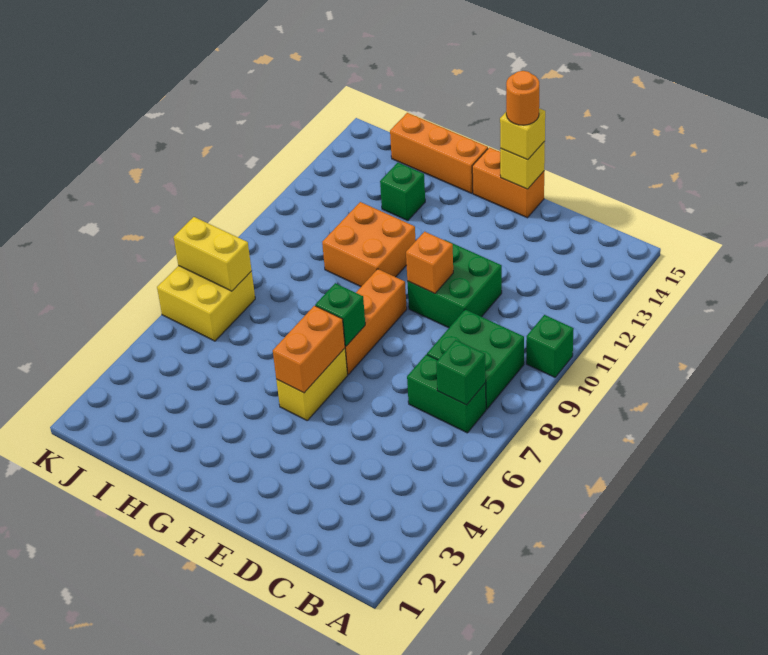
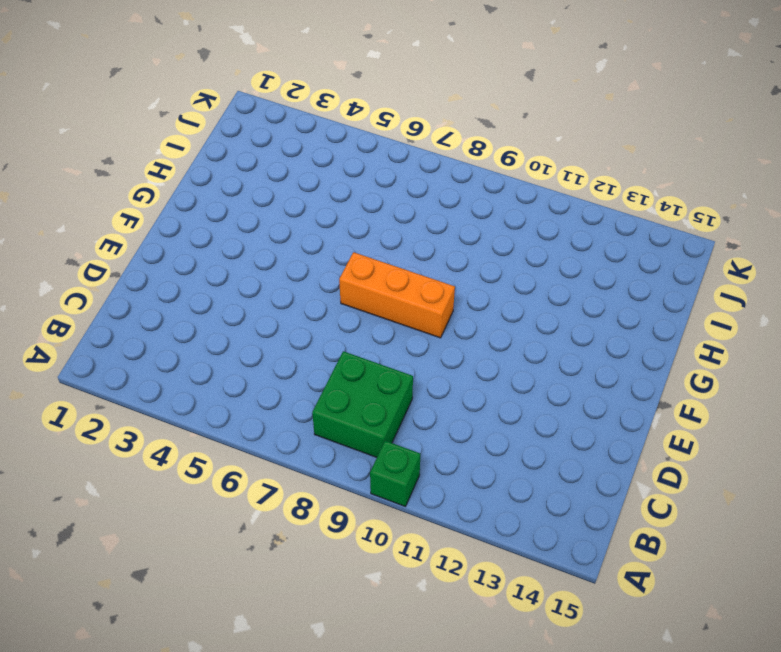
none -> green brick B7:C7 level 1
none -> green brick D10:E11 level 1
none -> orange brick E15:F15 level 1

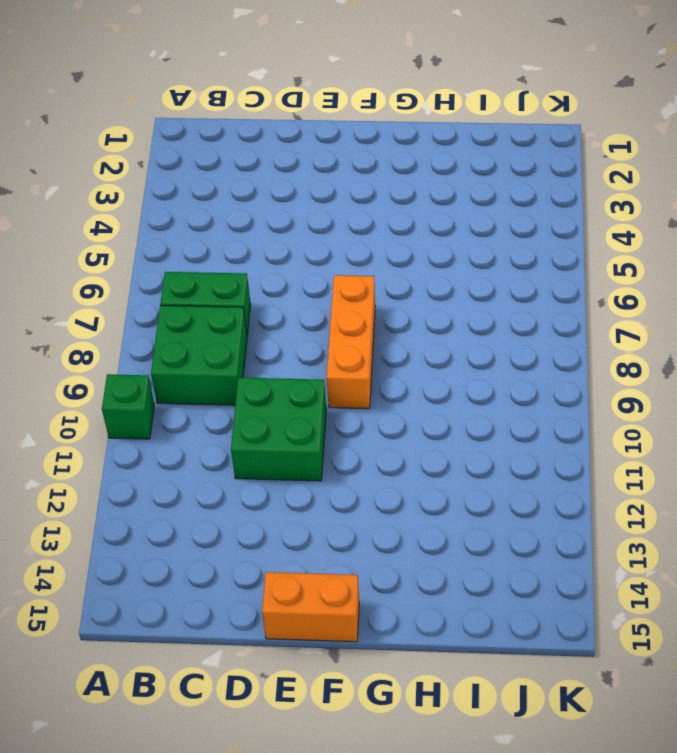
none -> yellow brick F5:F6 level 1
none -> orange brick G10:H11 level 1
none -> orange brick G15:I15 level 1

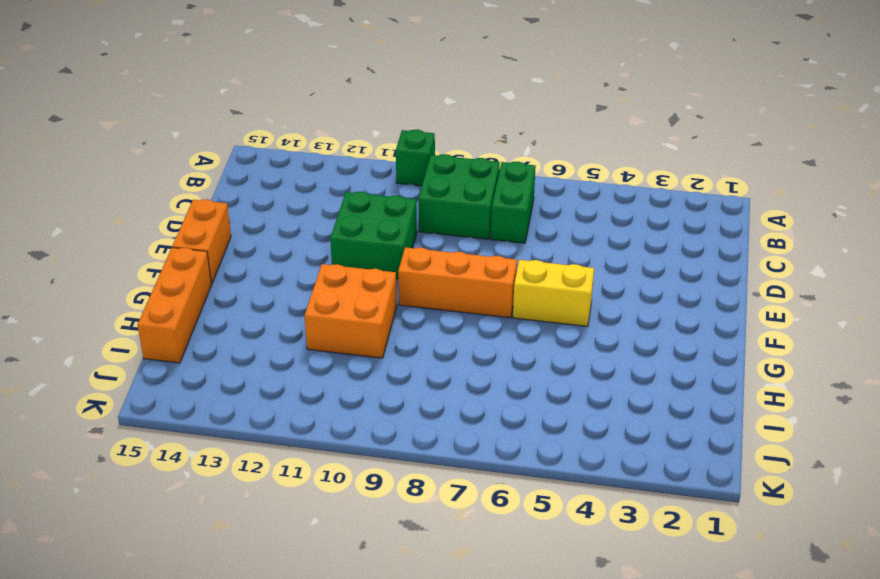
none -> green brick H13 level 1
none -> yellow brick J6:K7 level 1
none -> green brick B7 level 2

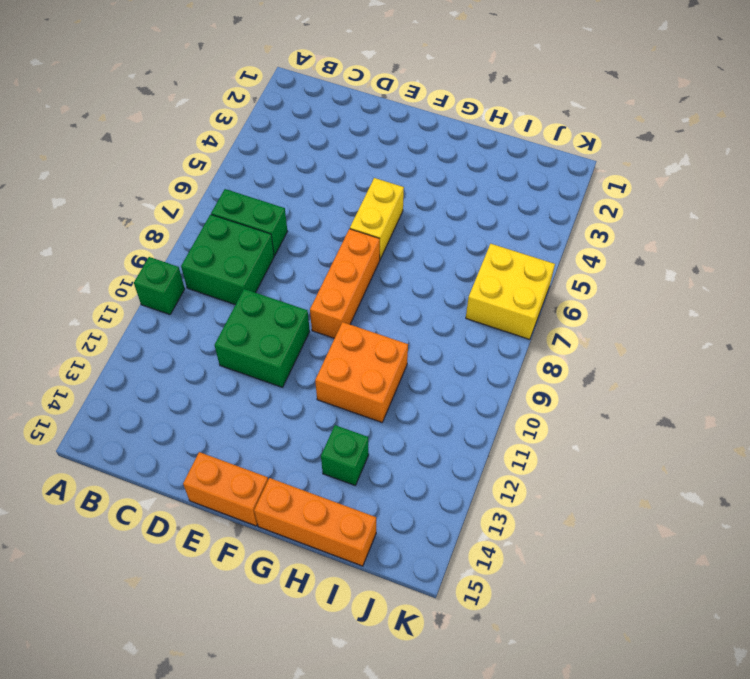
none -> green brick B7 level 2
none -> orange brick E10 level 2
none -> yellow brick E15 level 2

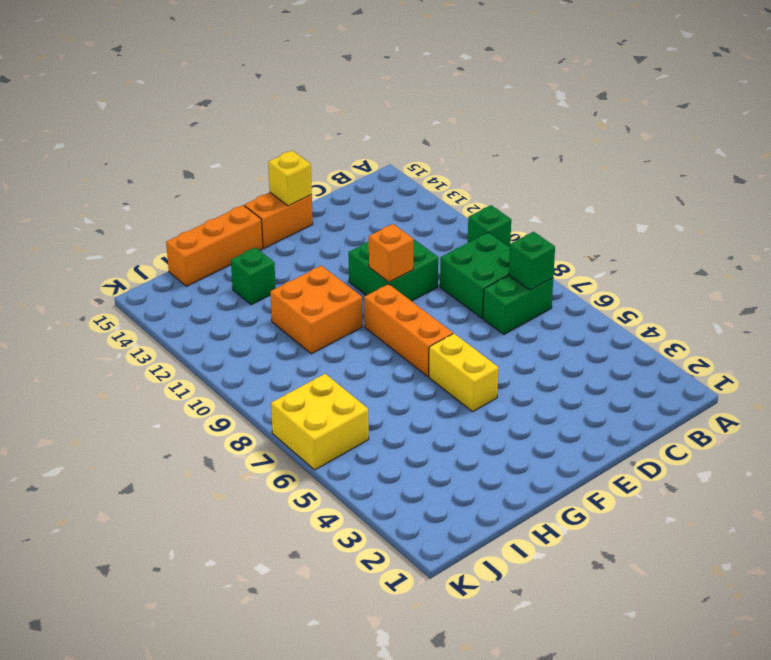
none -> orange brick F5:F6 level 2
none -> green brick F7 level 2
none -> yellow brick J7:K7 level 2

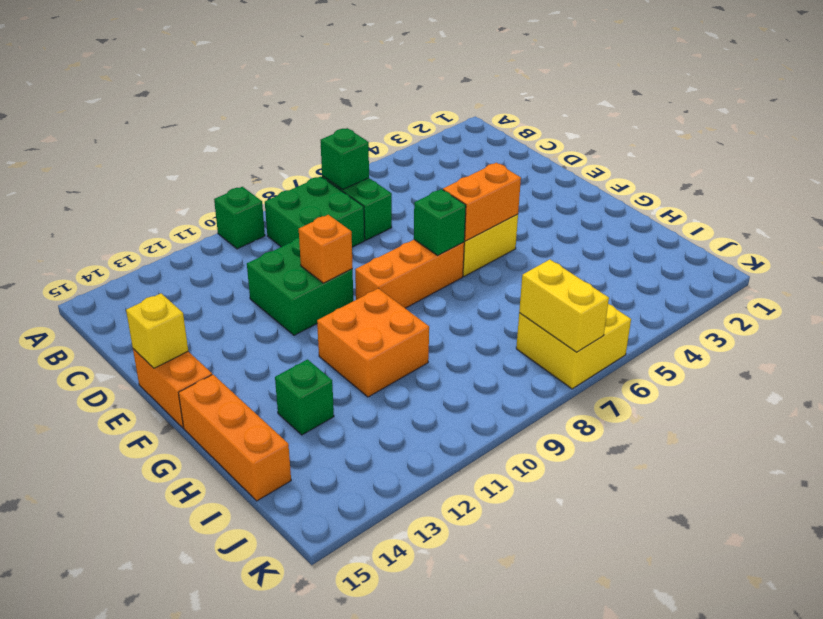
none -> yellow brick E15 level 3
none -> orange round brick E15 level 4

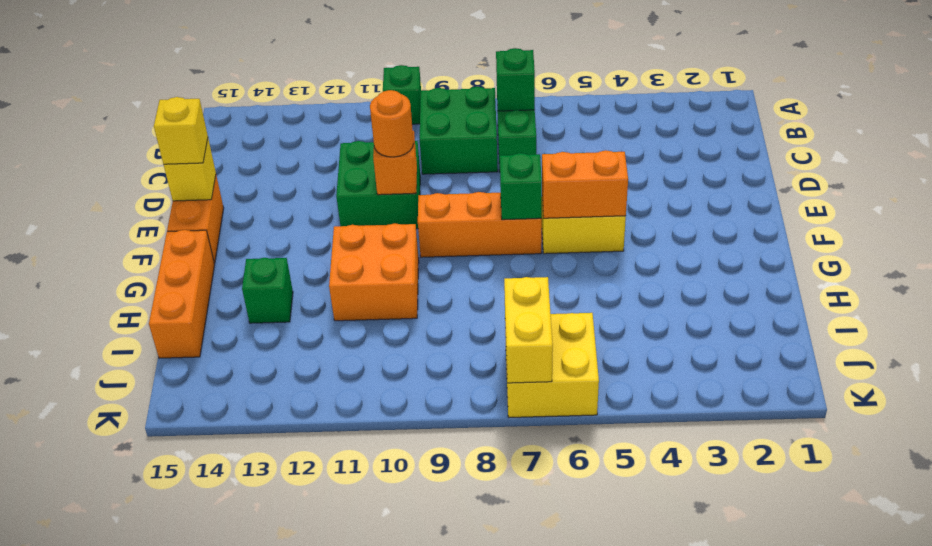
orange round brick E10 level 3 -> orange round brick E15 level 4

